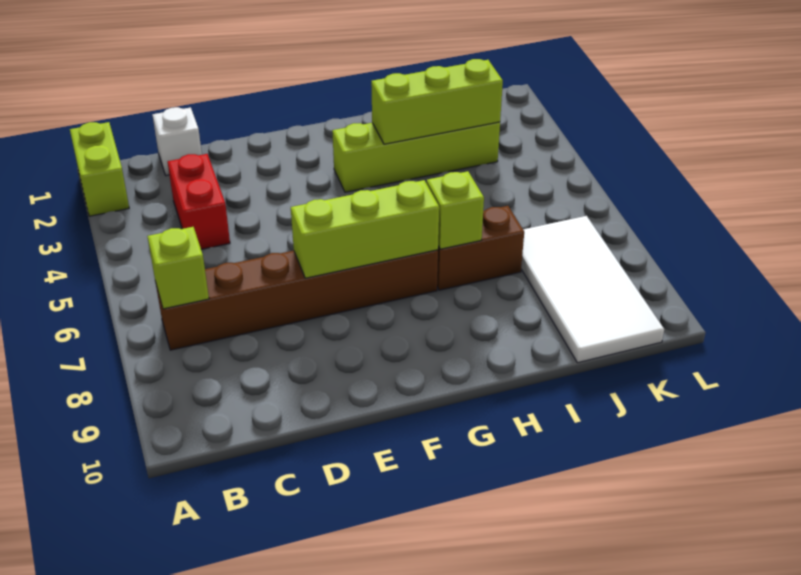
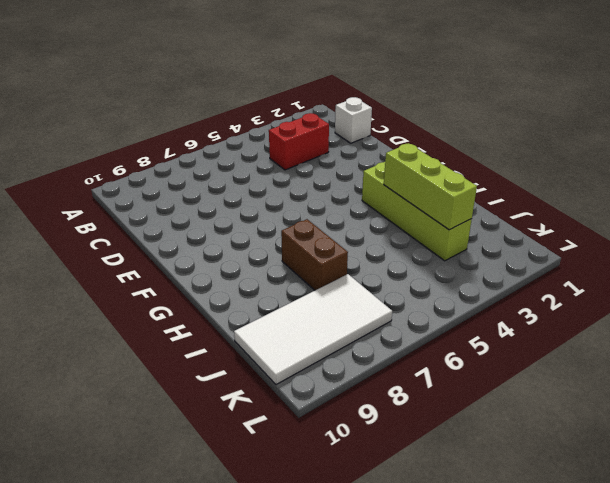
none -> lime brick A1:A2 level 1
none -> brown brick B7:G7 level 1

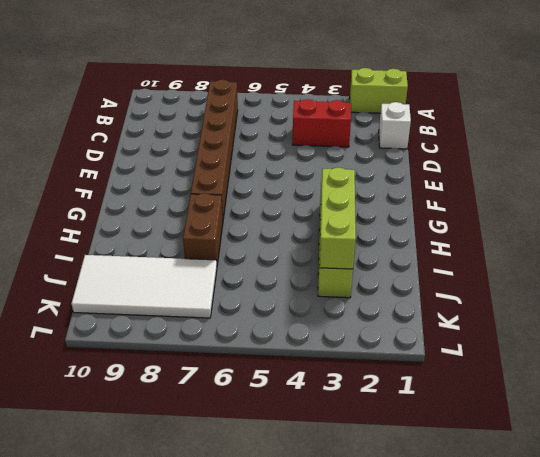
none -> lime brick B7 level 2
none -> lime brick E7:G7 level 2

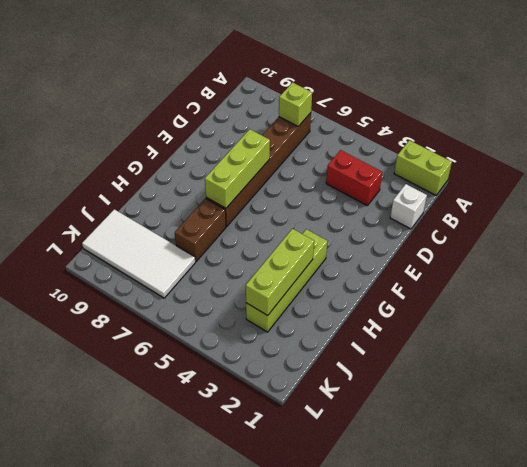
none -> lime brick H7 level 2

